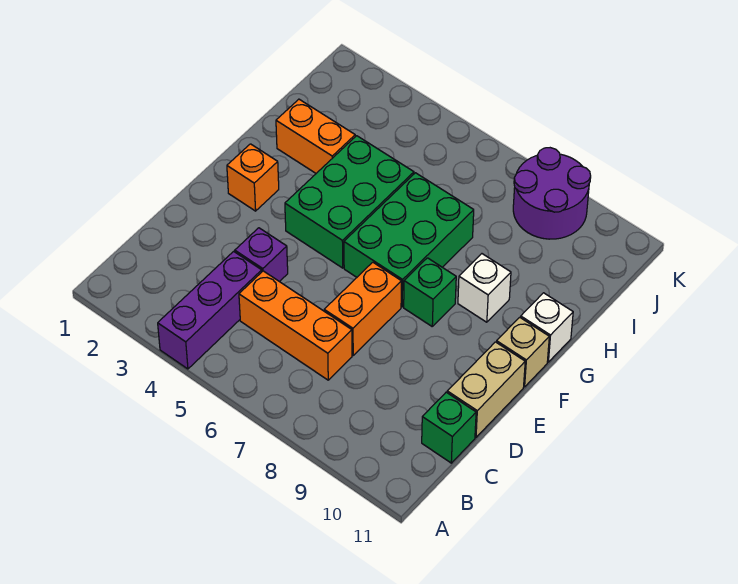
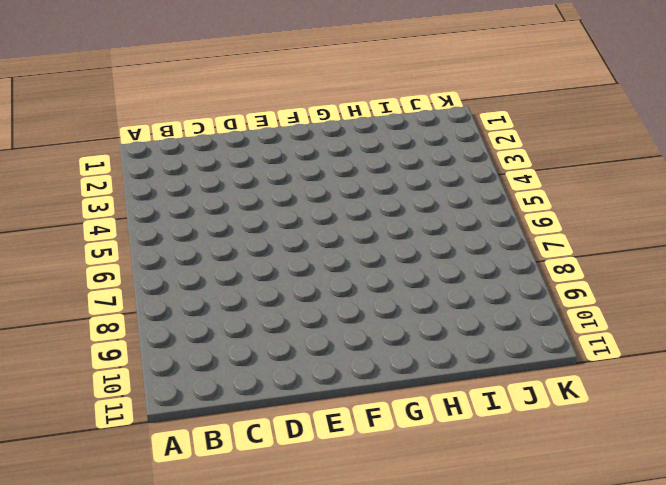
none -> purple brick A4:C4 level 1
none -> orange brick C5:C7 level 1
none -> green brick C11 level 1

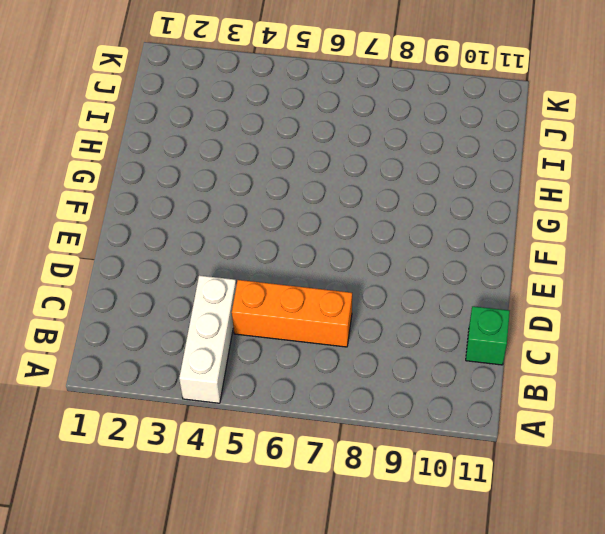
white brick A4:C4 level 1 -> purple brick A4:C4 level 1
none -> purple brick D4 level 1
none -> orange brick D7:E7 level 1
none -> tan brick D11:E11 level 1

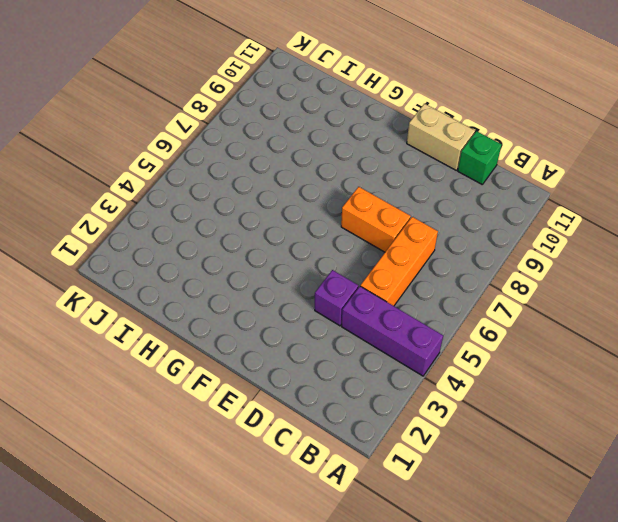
none -> orange brick F2 level 1
none -> green brick F4:H5 level 1
none -> green brick F6:H7 level 1

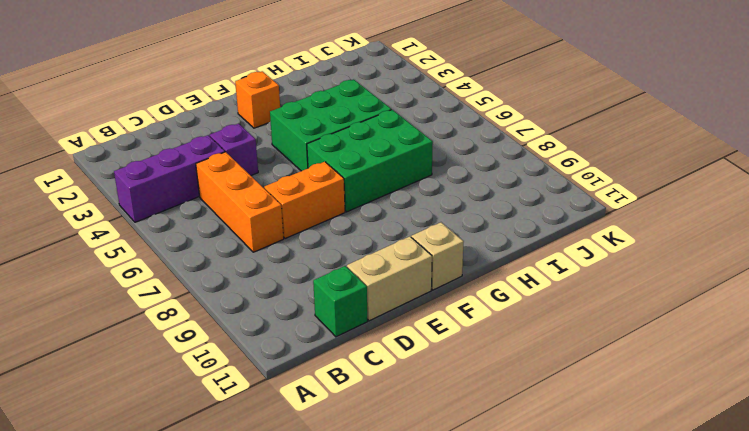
none -> green brick F8 level 1
none -> white brick G9 level 1
none -> white brick G11 level 1

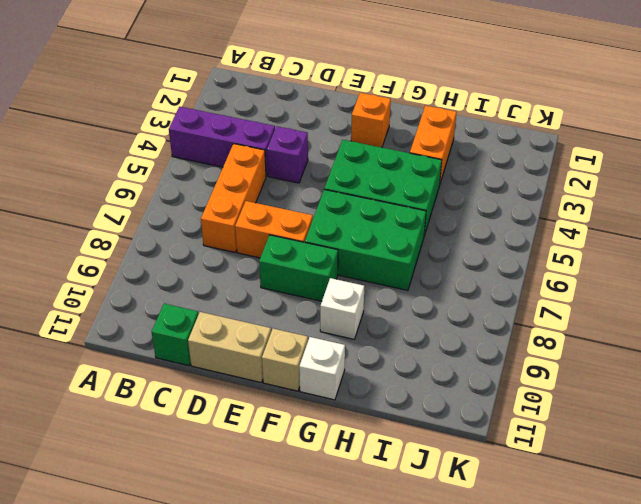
green brick E8:F8 level 1 -> green brick F8 level 1
none -> purple round brick J8:K9 level 1

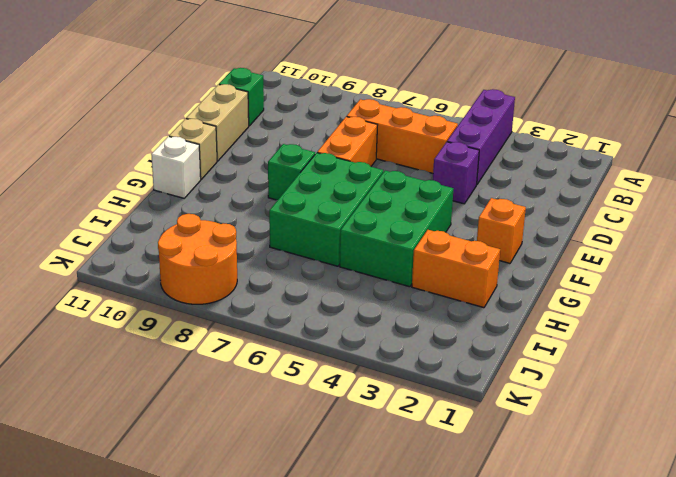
orange round brick J8:K9 level 1 -> purple round brick J8:K9 level 1
none -> white brick G9 level 1

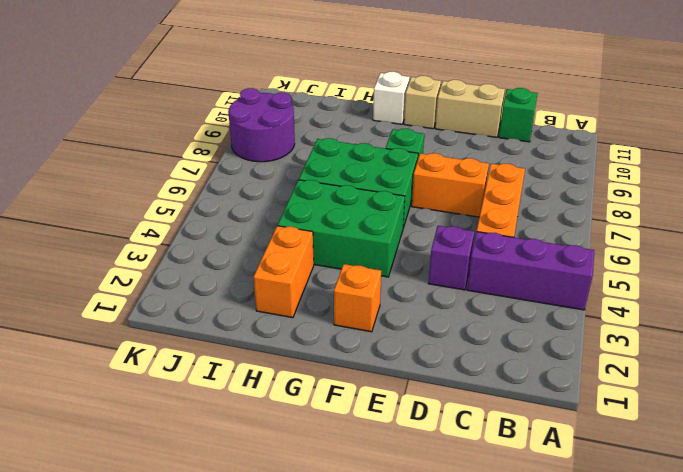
none -> white brick G9 level 1

